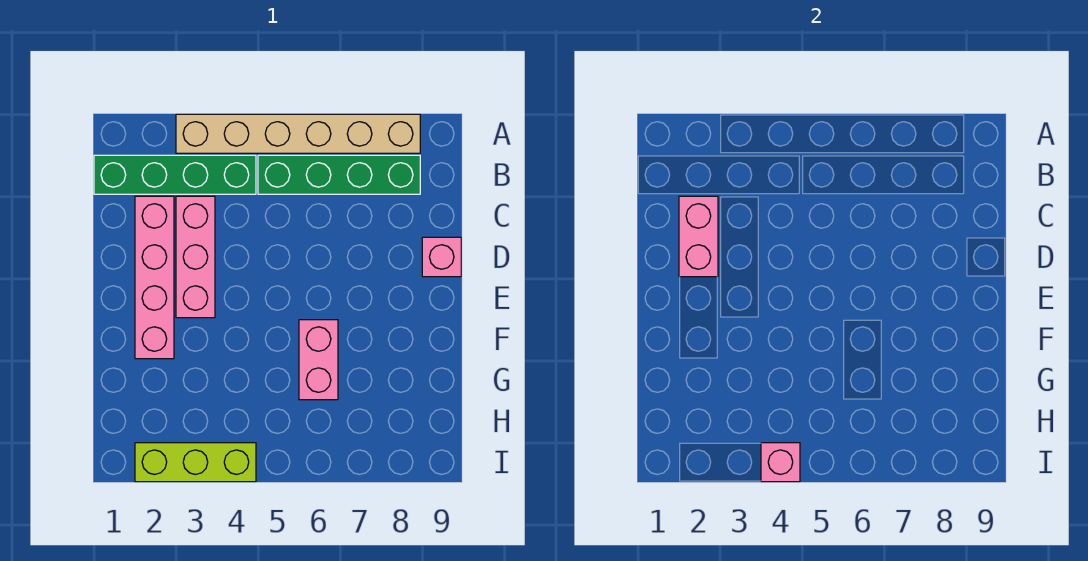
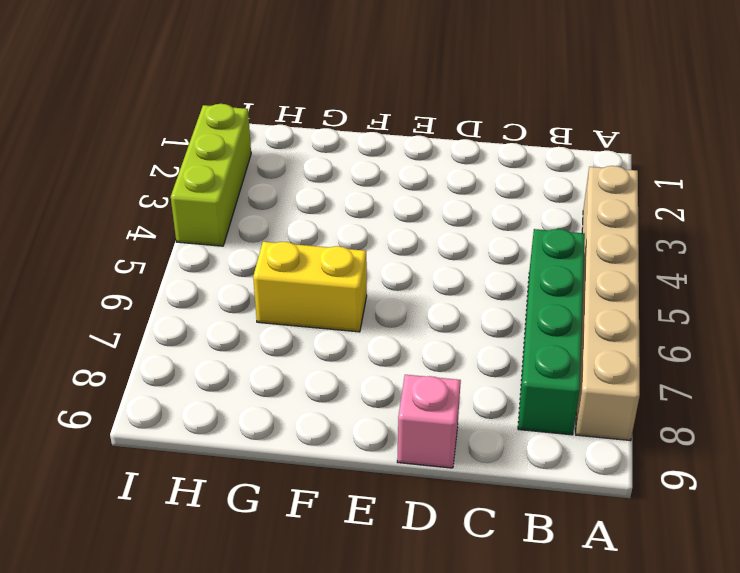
yellow brick F6:G6 level 1 -> pink brick F6:G6 level 1
none -> green brick B1:B4 level 1
none -> pink brick C2:F2 level 1

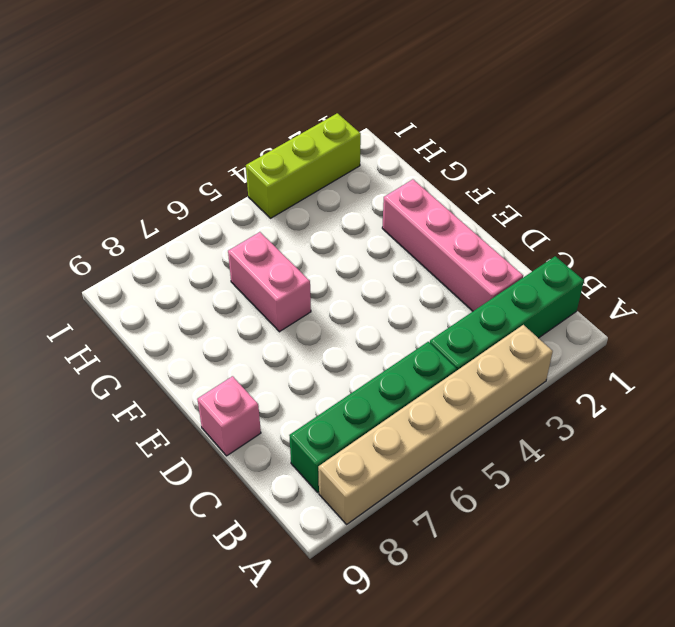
none -> pink brick C3:E3 level 1
none -> pink brick C2:D2 level 2

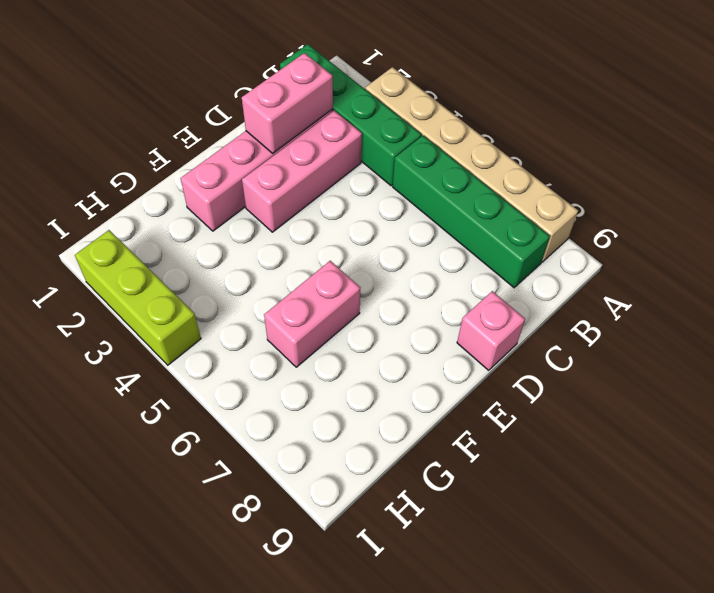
none -> pink brick I4 level 2

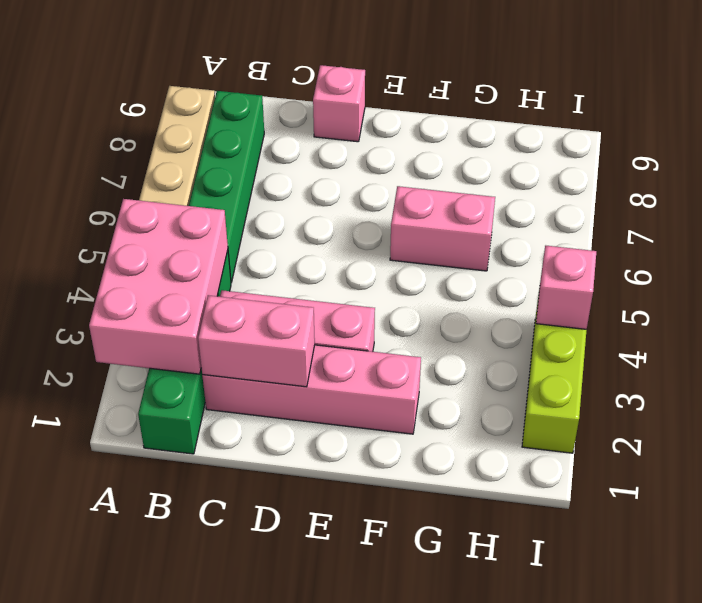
pink brick A2:B4 level 2 -> none

